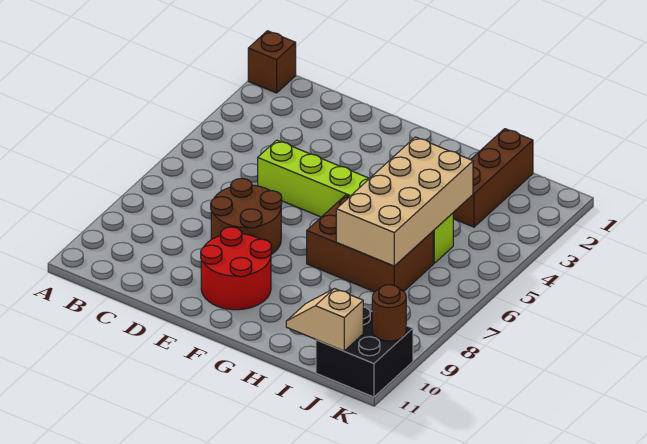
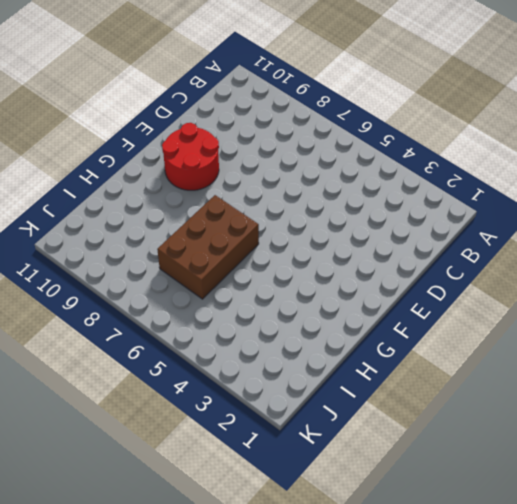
none -> brown brick A1 level 1
none -> lime brick D5:I5 level 1

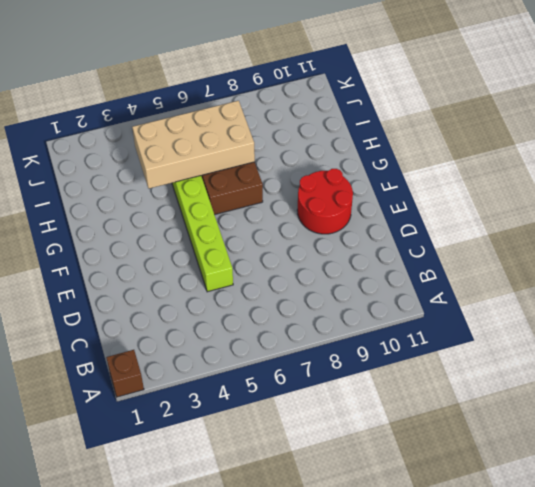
none -> brown round brick D7:E8 level 1
none -> brown brick I1:I3 level 1

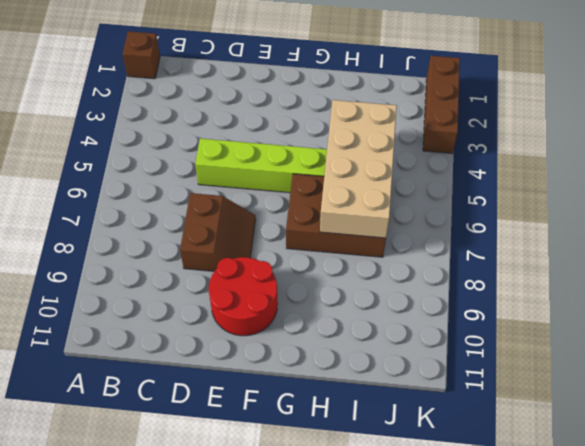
brown slope D7:E8 level 1 top D -> brown round brick D7:E8 level 1
brown brick K1:K3 level 1 -> brown brick I1:I3 level 1
none -> black brick J10:K11 level 1
none -> tan slope I11:J11 level 2 top J

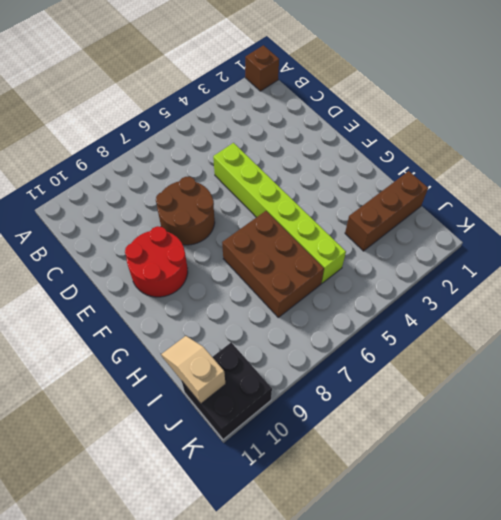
none -> tan brick H4:I7 level 2
none -> brown round brick K10 level 2

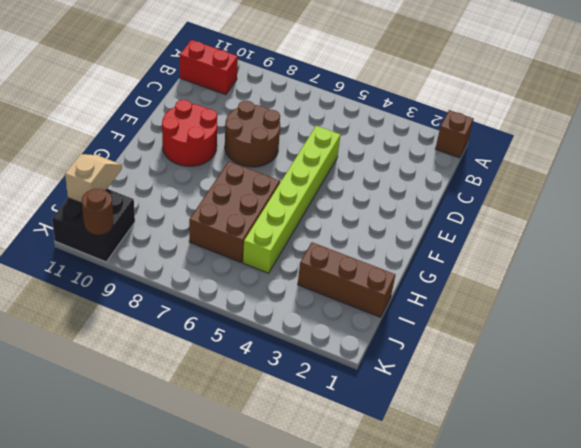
red brick B10:B11 level 1 -> none
none -> tan brick H4:I7 level 2

